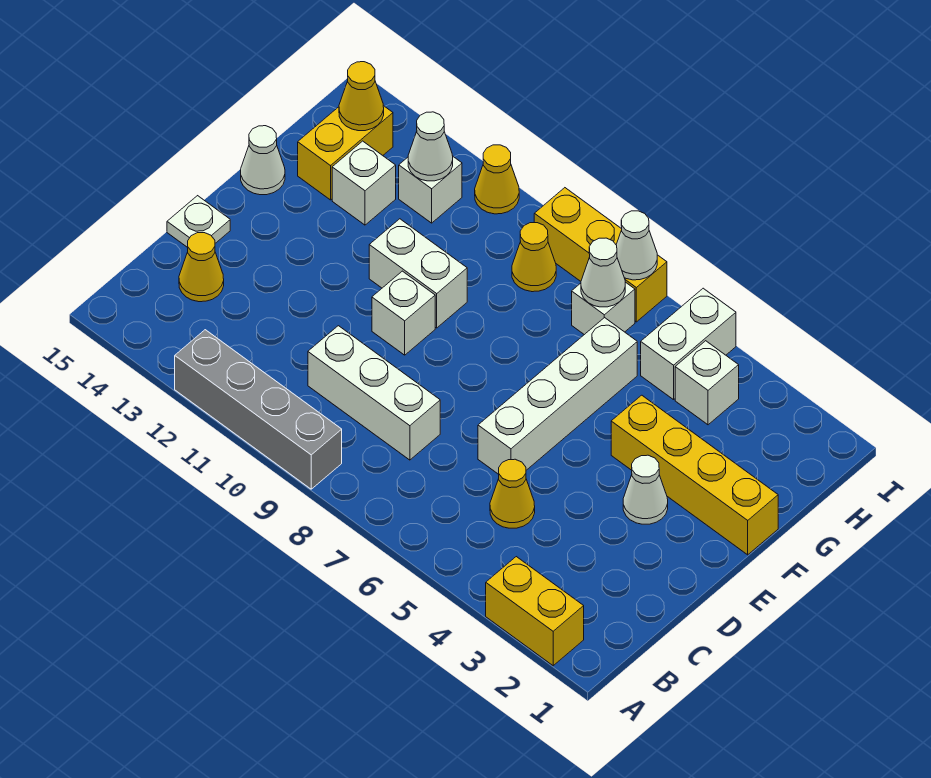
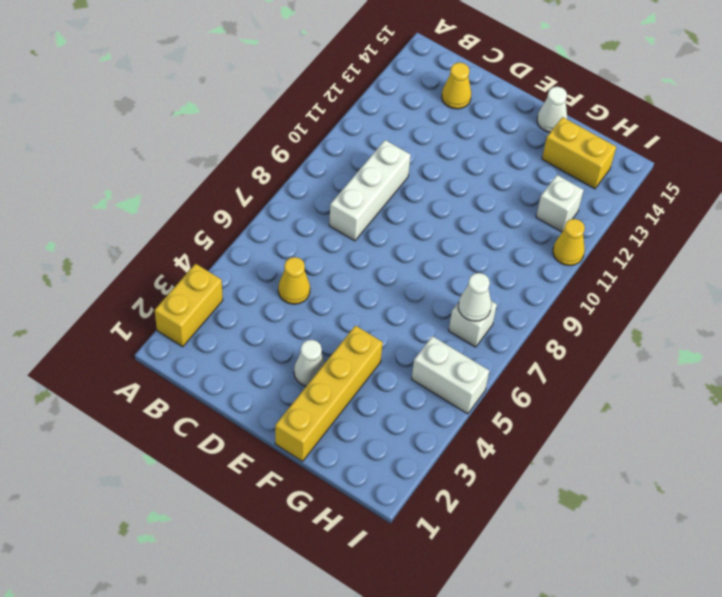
none -> grey brick A9:A12 level 1
none -> white brick D6:G6 level 1
none -> white plate D15 level 1

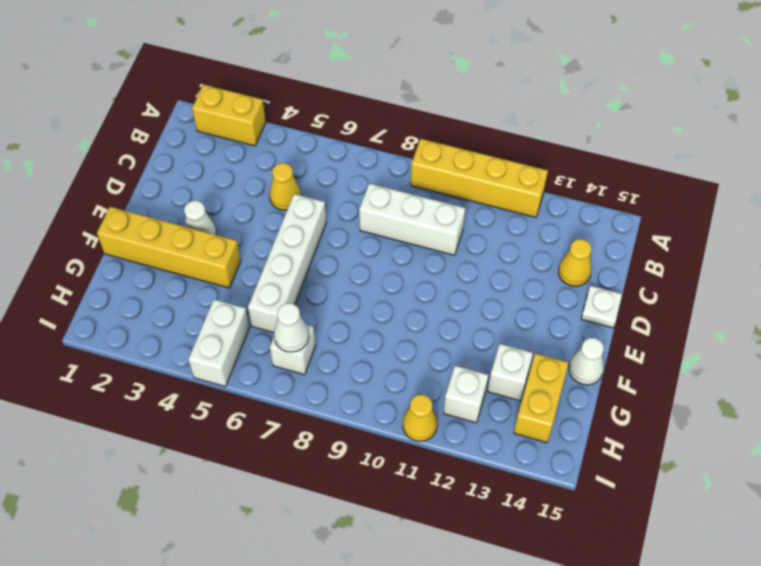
yellow brick A9:A12 level 1 -> grey brick A9:A12 level 1
none -> white brick E10 level 1
none -> white brick F10:F11 level 1
none -> white brick H4 level 1

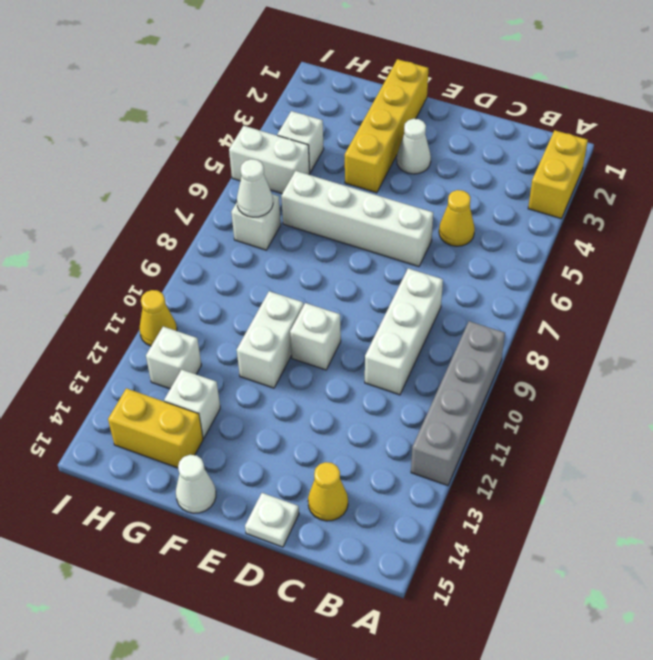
none -> yellow cone H9 level 1
none -> yellow brick I7:I9 level 1
none -> white cone H12 level 2

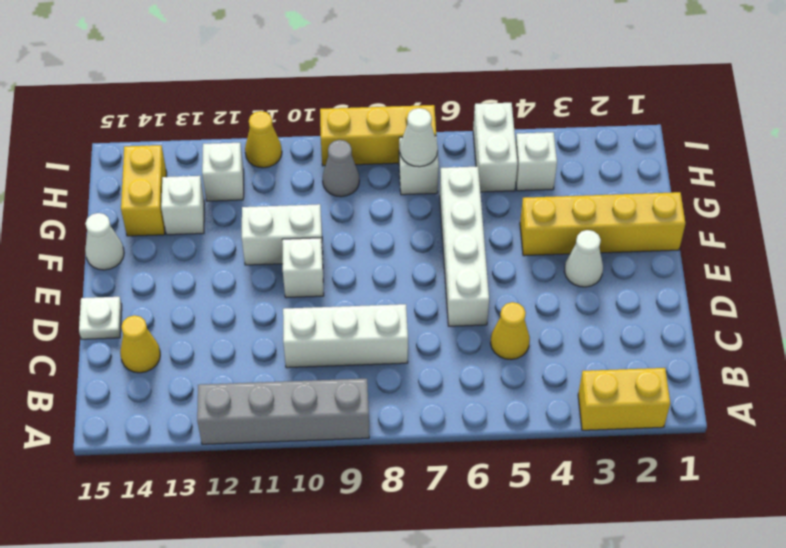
grey cone H9 level 1 -> yellow cone H9 level 1
none -> white cone H12 level 2
none -> yellow cone H14 level 2
none -> white cone I7 level 2

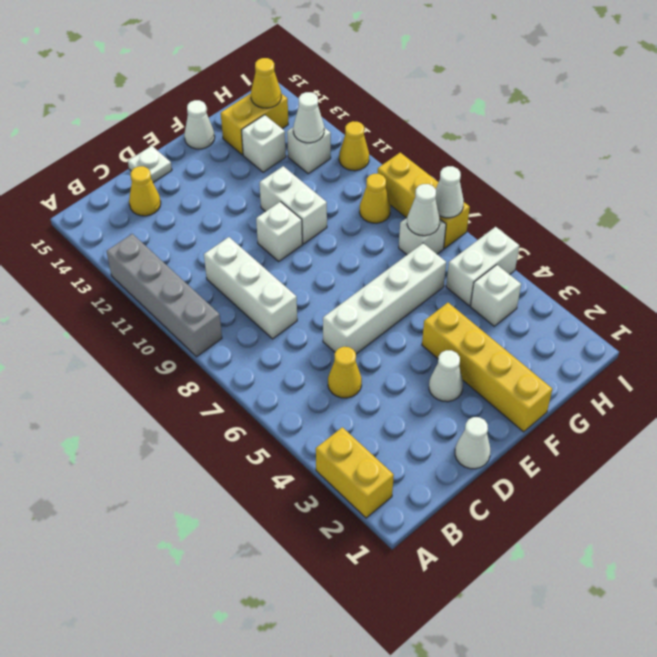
white cone D1 level 1 -> none

